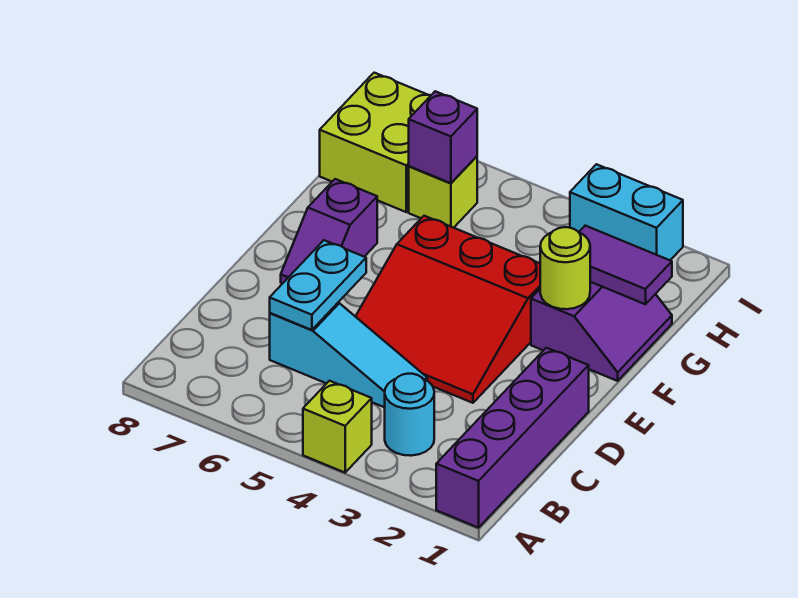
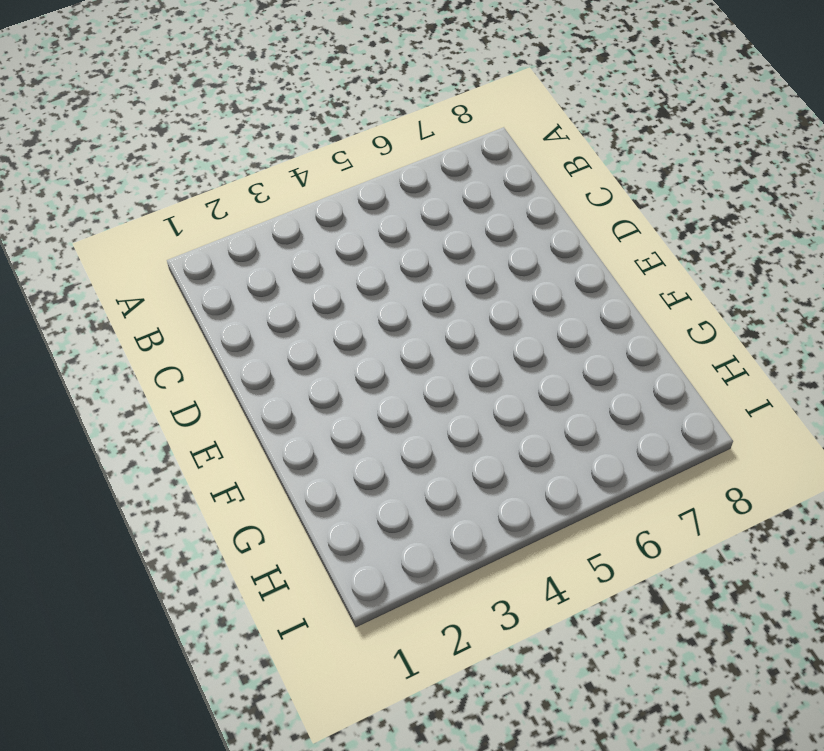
none -> purple brick A1:D1 level 1
none -> lime brick A4 level 1
none -> cyan round brick B3 level 1

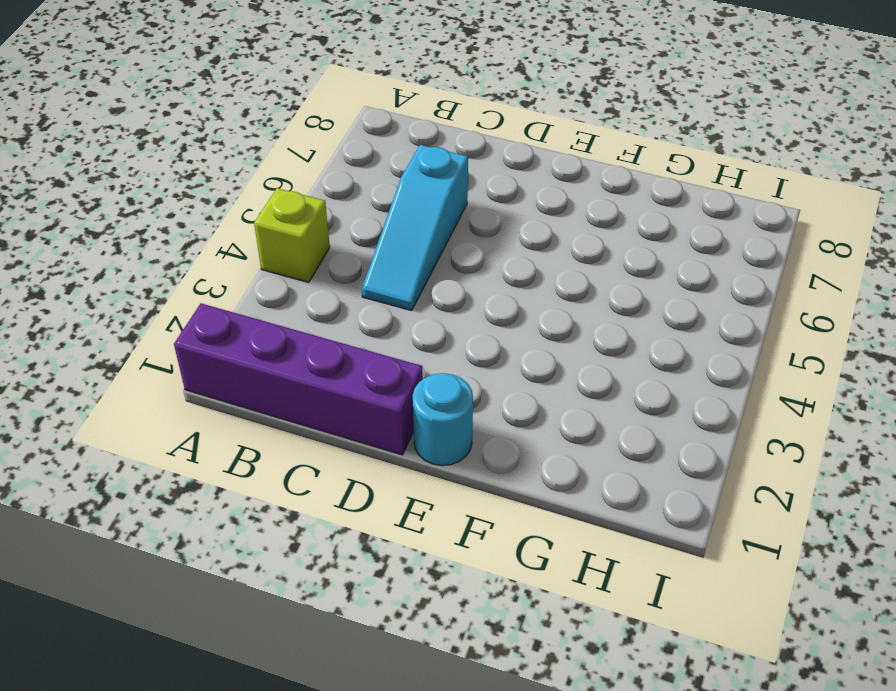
cyan round brick E1 level 1 -> cyan round brick B3 level 1
none -> red slope D3:F5 level 1 top F
none -> purple slope E7:F7 level 1 top F
none -> purple slope F1:G2 level 1 top 2

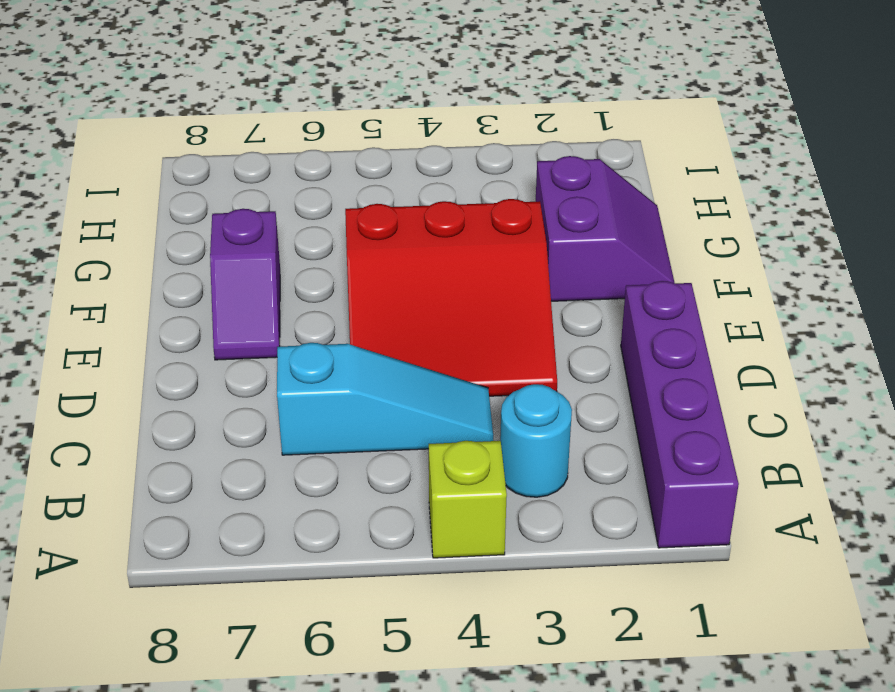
none -> lime brick H6 level 1
none -> lime brick H7:I8 level 1
none -> cyan brick I2:I3 level 1

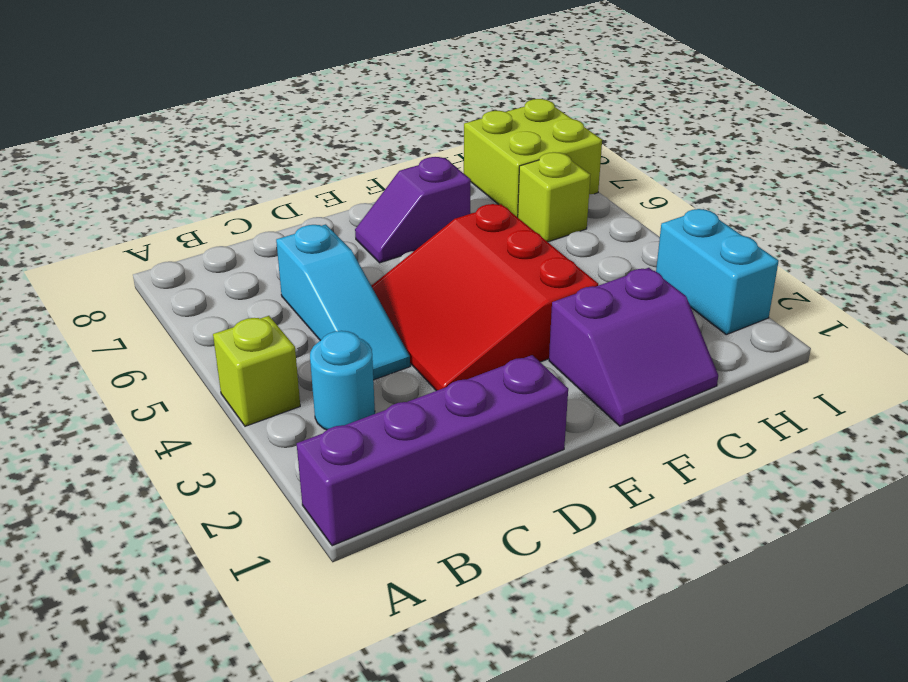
none -> cyan plate C6:D6 level 2
none -> lime round brick F2 level 2
none -> purple tile G1:G2 level 2

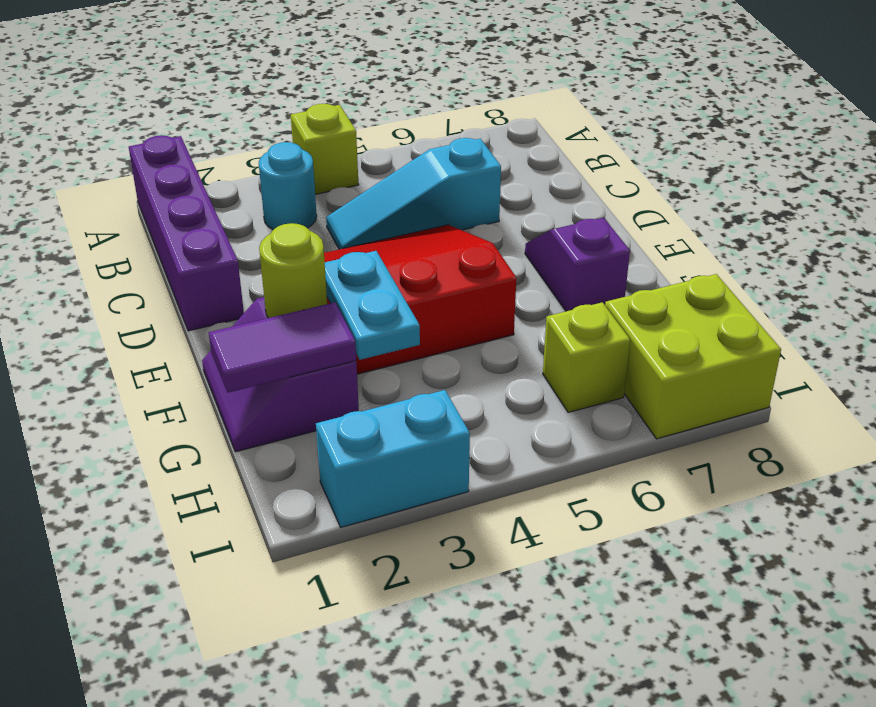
cyan plate F3:G3 level 2 -> cyan plate C6:D6 level 2
none -> purple brick H6 level 2

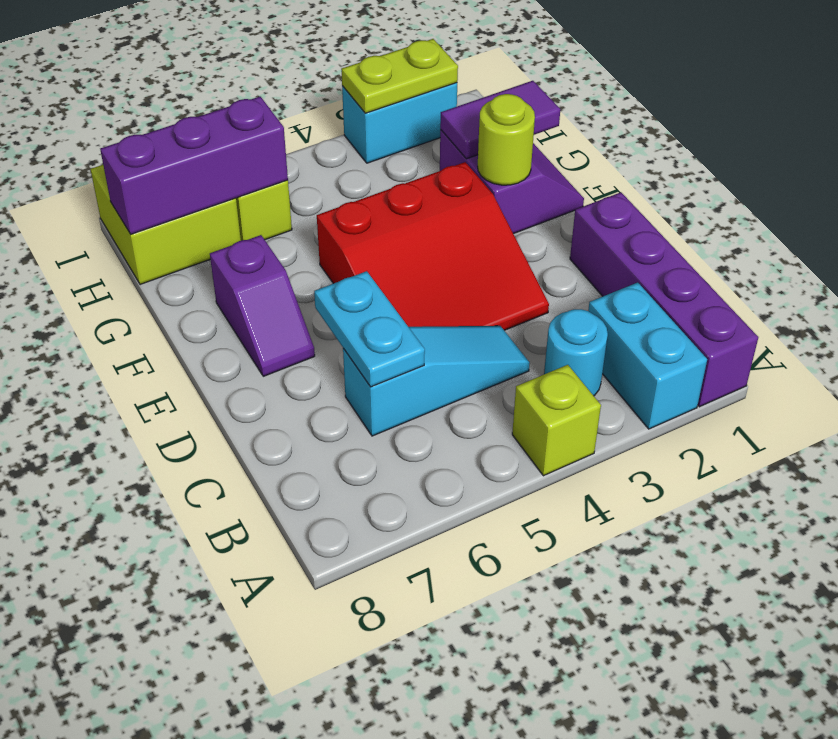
cyan brick A2:B2 level 1 -> none
purple brick H6:H8 level 2 -> purple brick H6 level 2
lime plate I2:I3 level 2 -> none

